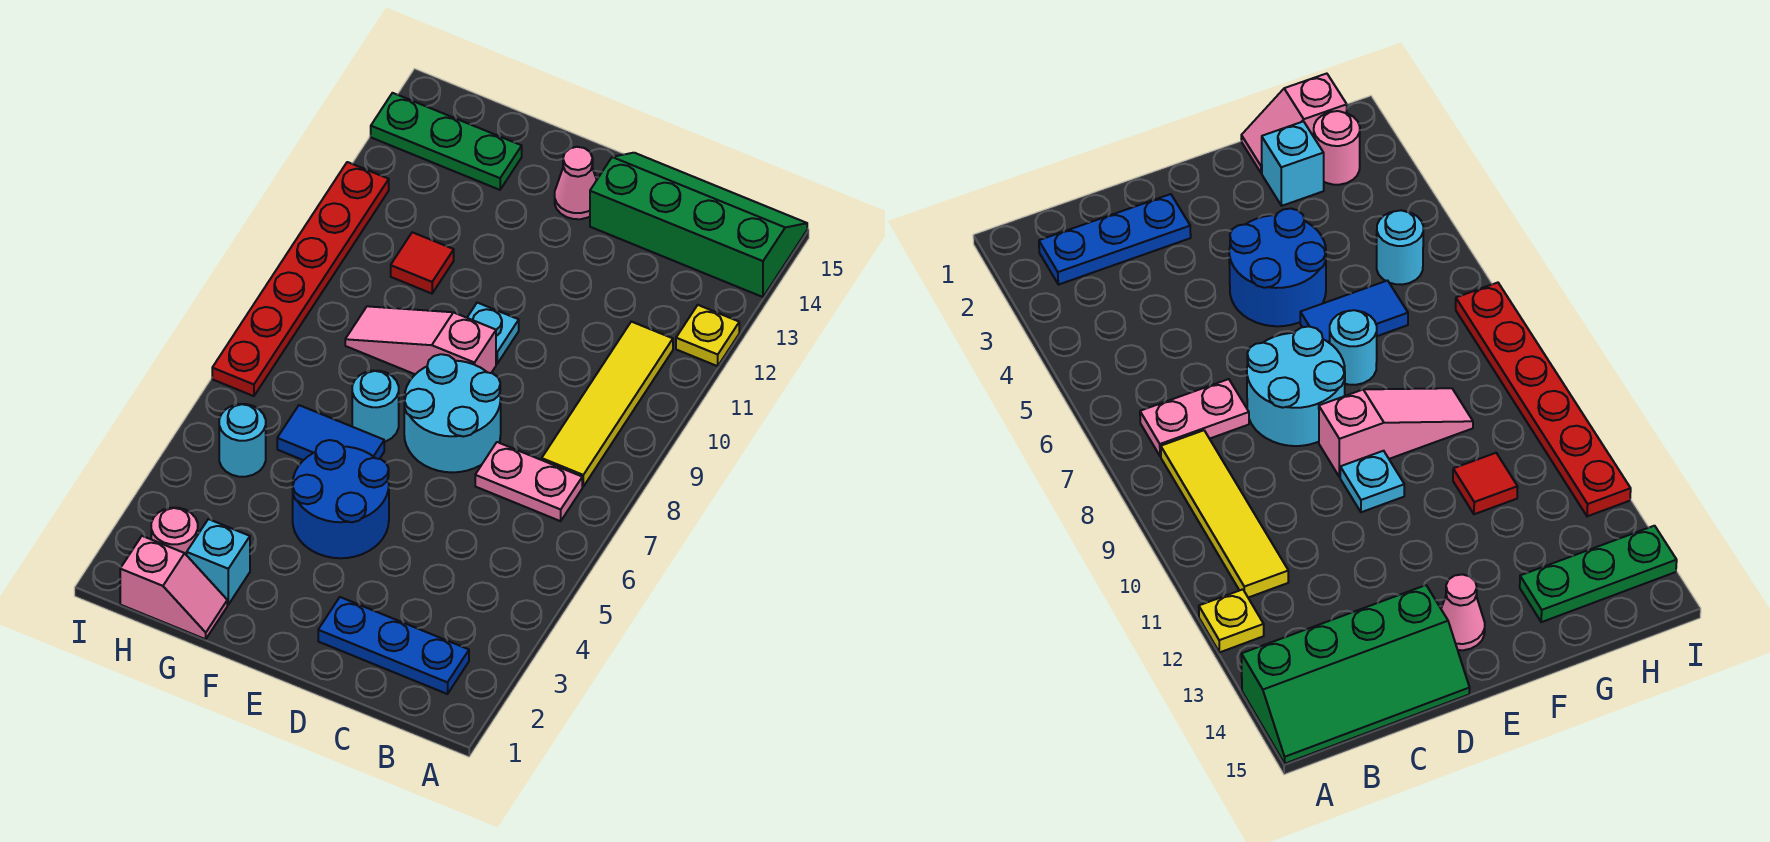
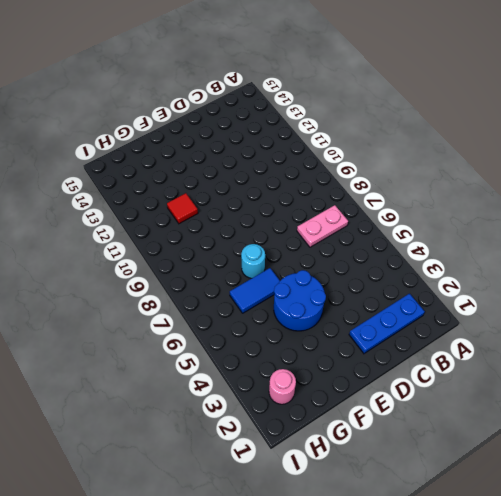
none -> yellow plate A12 level 1
none -> green slope A14:D15 level 1 top 14
none -> yellow tile B8:B11 level 1

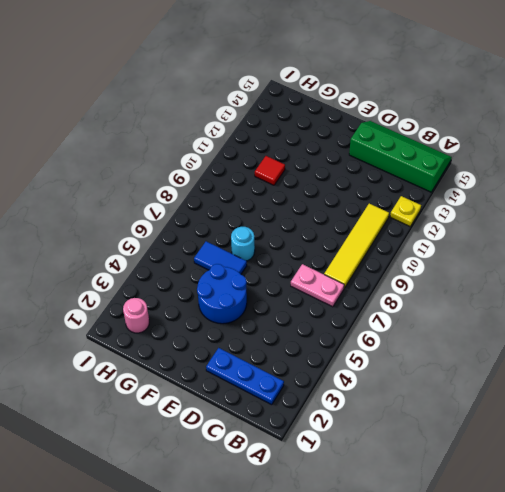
none -> cyan round brick D7:E8 level 1
none -> pink slope E9:G9 level 1 top E
none -> cyan plate E10 level 1

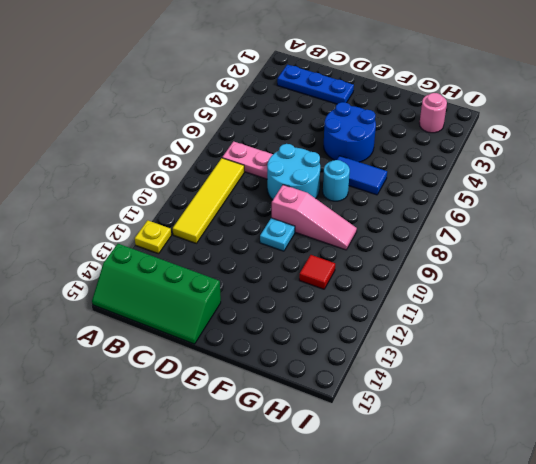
none -> pink cone E14 level 1
none -> pink slope G1:H1 level 1 top H
none -> cyan brick G2 level 1

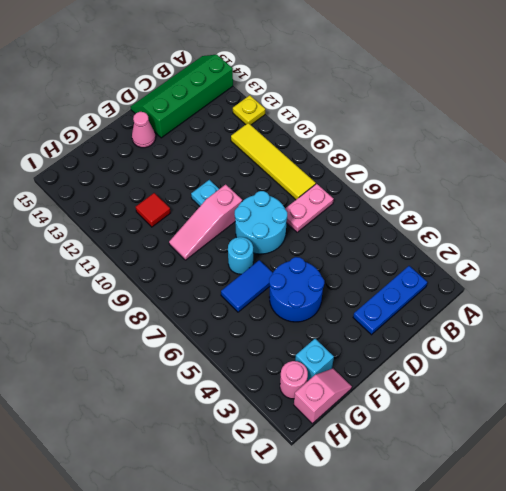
none -> green plate G14:I14 level 1
none -> cyan round brick H5 level 1
none -> red plate I7:I12 level 1

